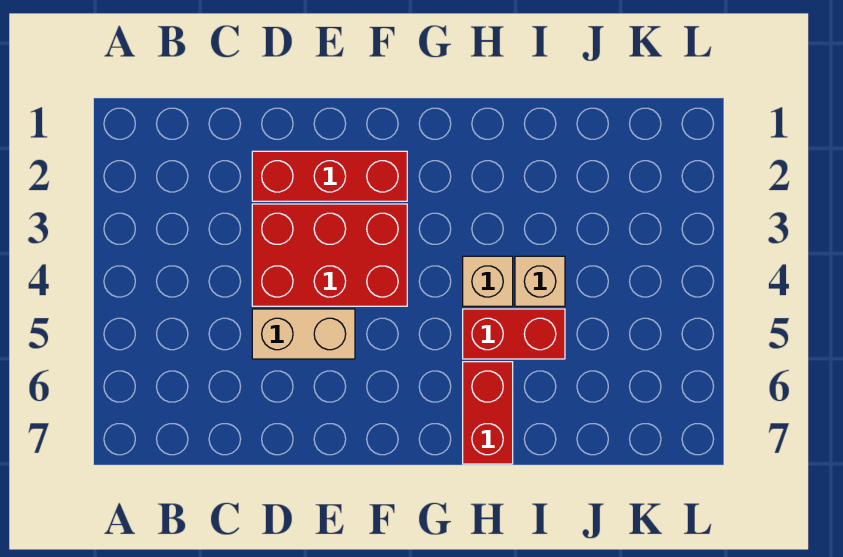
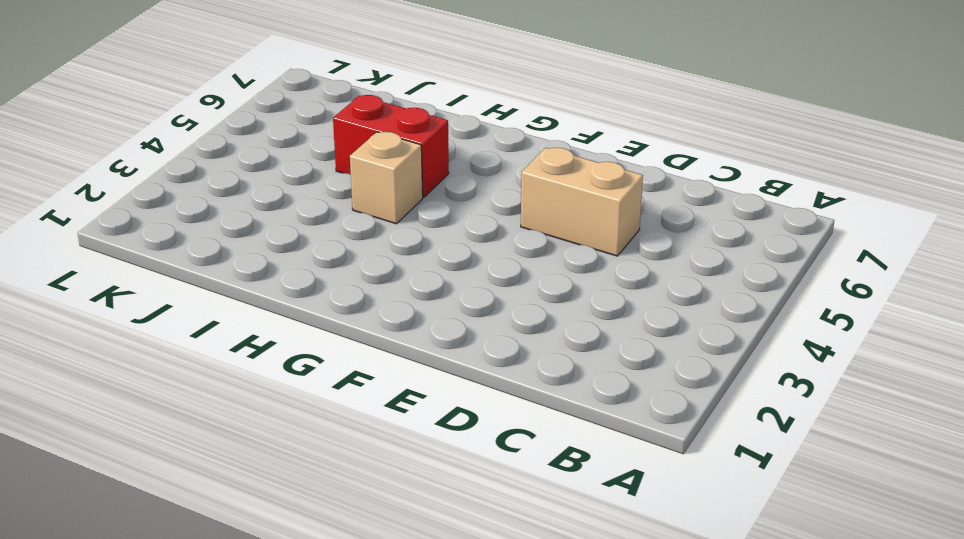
none -> red brick D2:F2 level 1
none -> red brick D3:F4 level 1

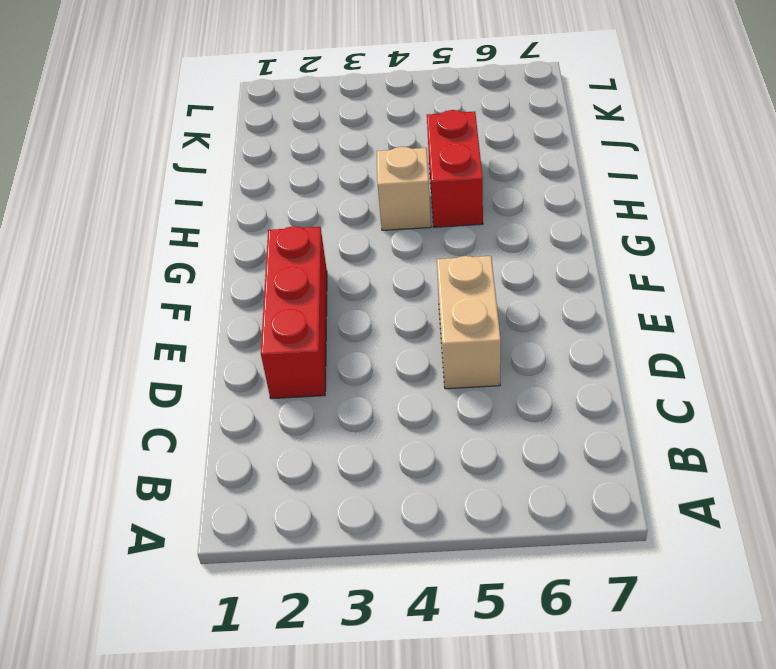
none -> red brick D3:F4 level 1
none -> red brick H6:H7 level 1

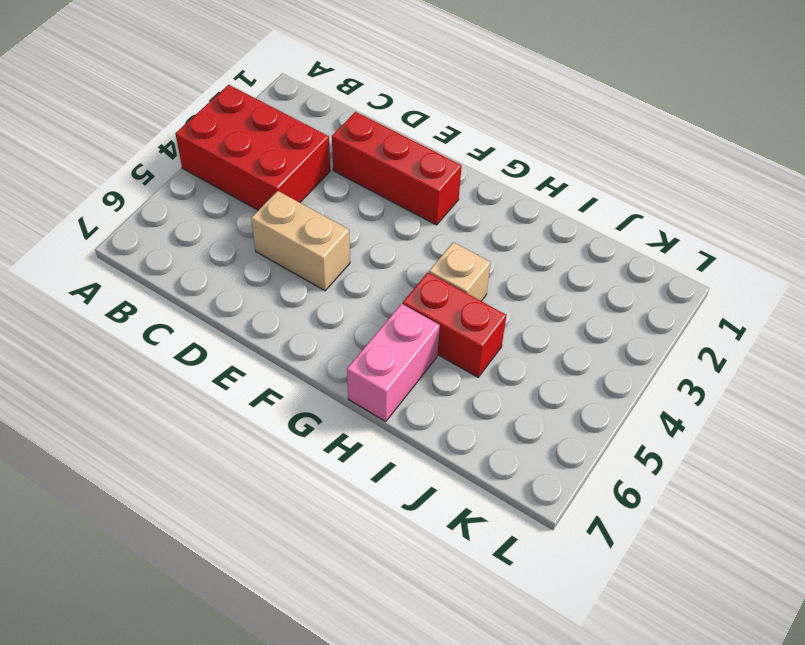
red brick A3:C4 level 1 -> red brick D3:F4 level 1
pink brick H6:H7 level 1 -> red brick H6:H7 level 1
none -> tan brick I4 level 1

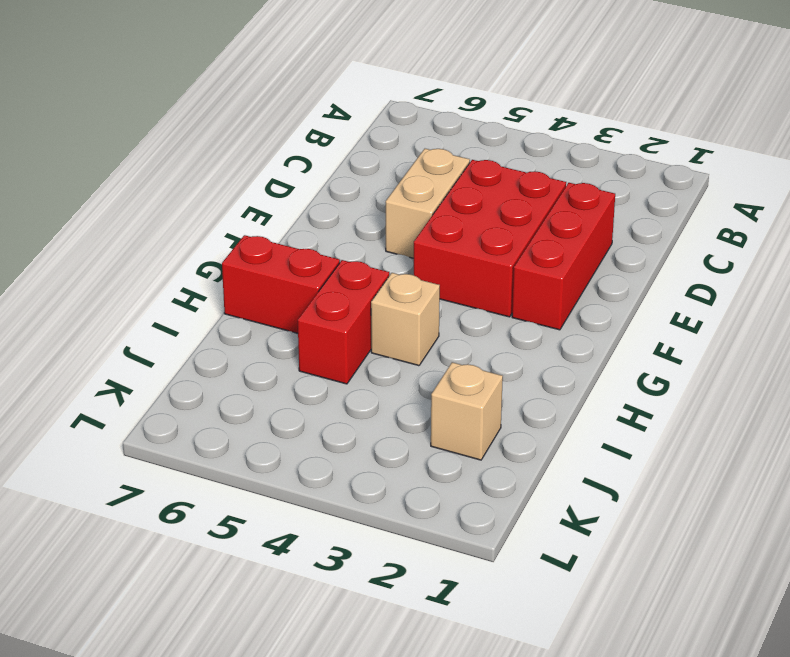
tan brick J2 level 1 -> tan brick I4 level 1

